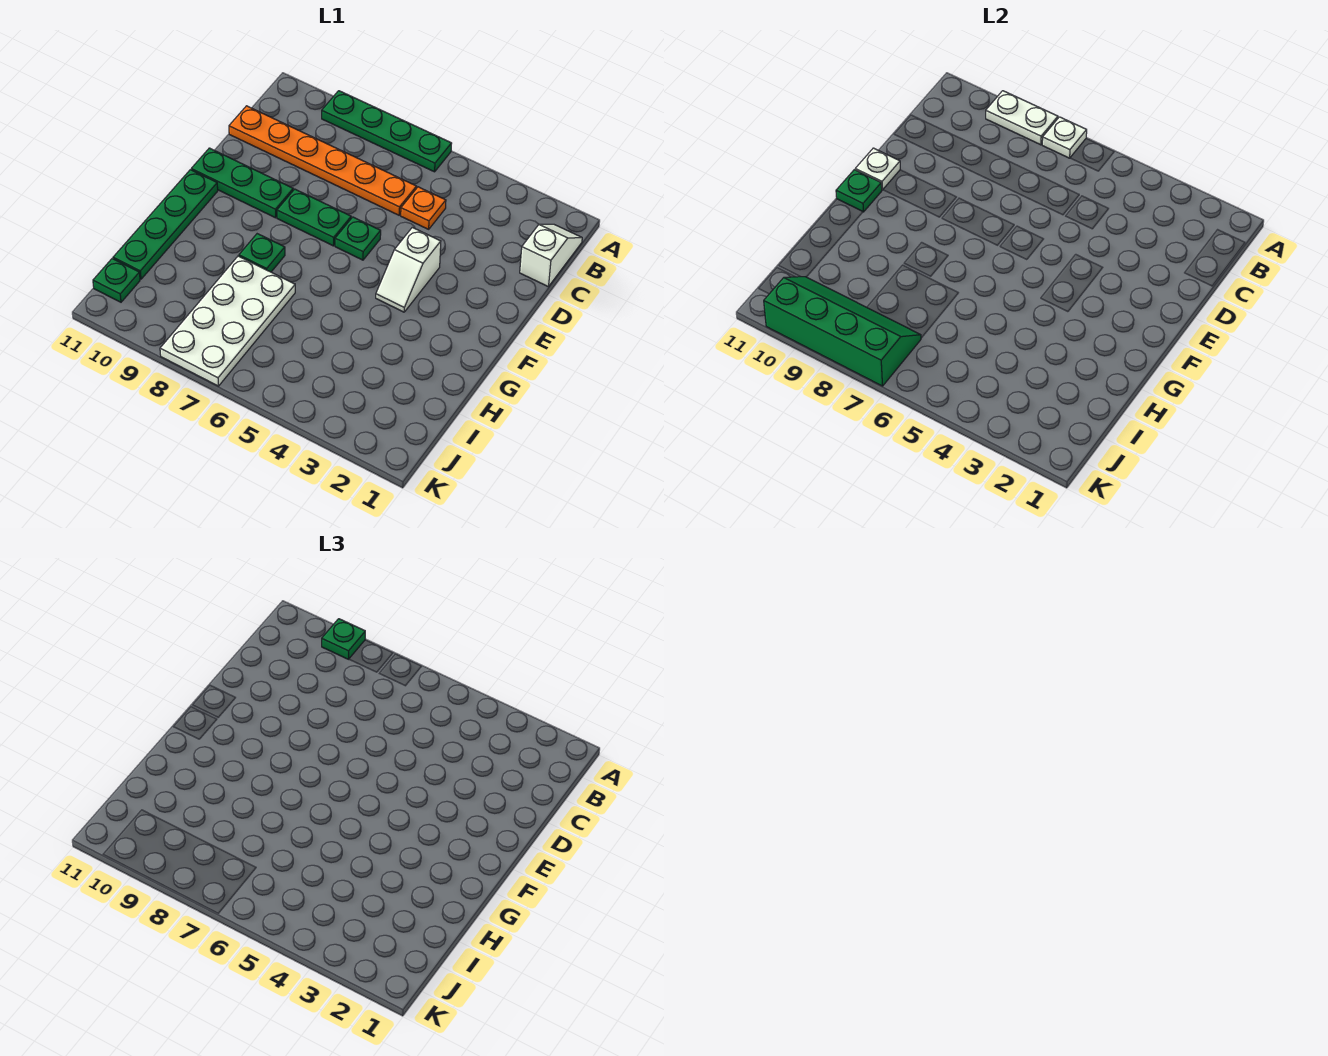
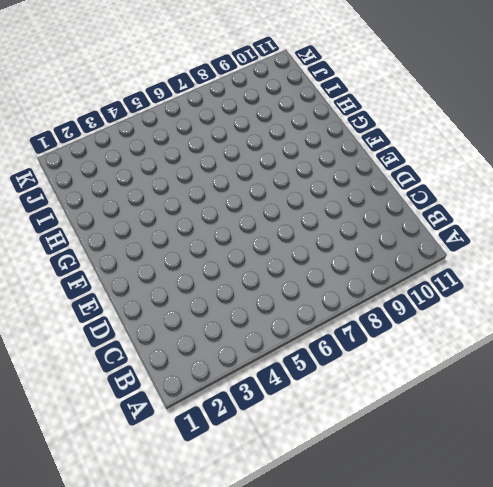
none -> green plate A6:A9 level 1
none -> white slope B1:C1 level 1 top C
none -> orange plate C5 level 1

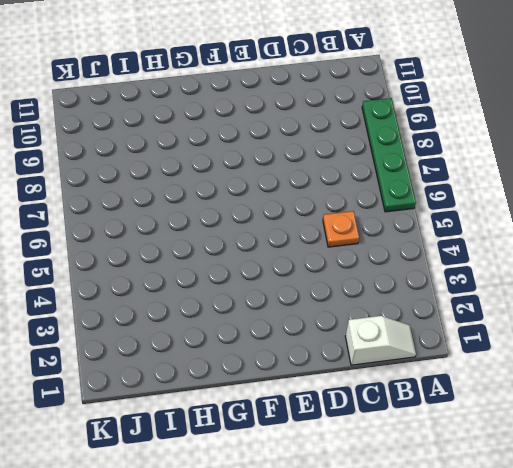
none -> orange plate C6:C11 level 1
none -> white slope E4:F4 level 1 top E
none -> green plate E6 level 1

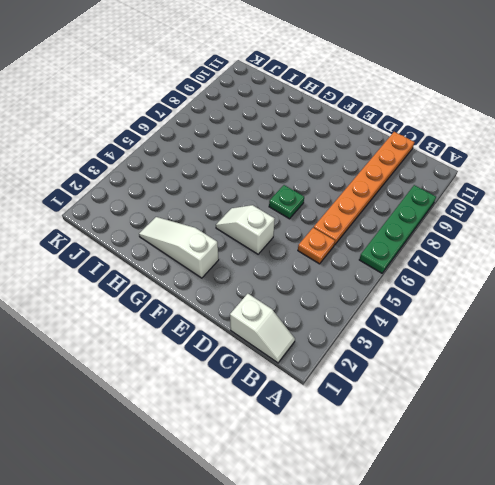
white slope F2:H2 level 1 top F -> none
none -> green plate E7:E8 level 1
none -> green plate E9:E11 level 1
none -> green plate F11:I11 level 1

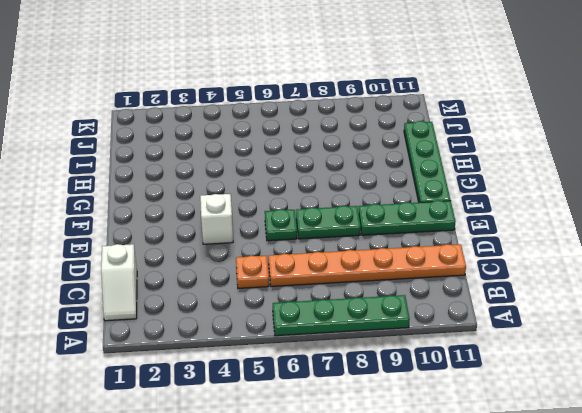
none -> green plate G8 level 1
none -> white plate H7:K8 level 1
none -> green plate J11 level 1

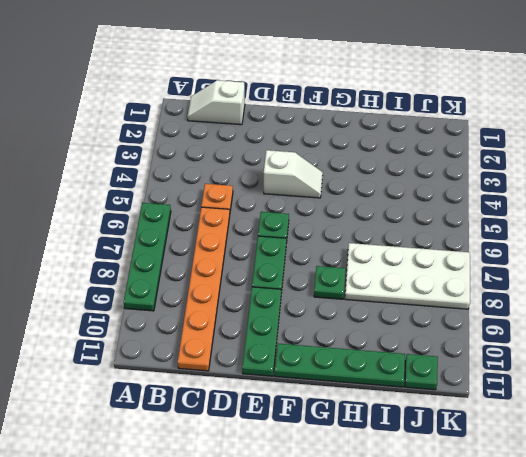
none -> white plate A7 level 2
none -> white plate A8:A9 level 2
none -> white plate E11 level 2

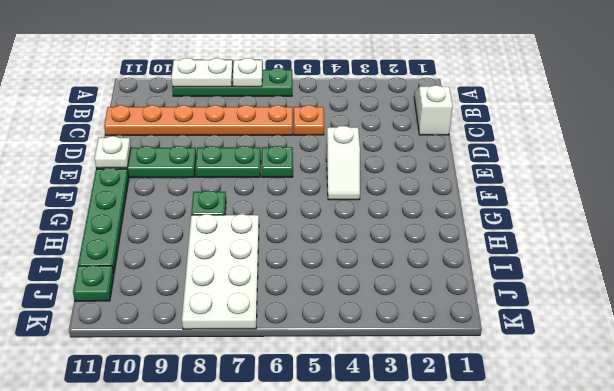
none -> green plate F11 level 2
none -> green slope J7:K10 level 2 top K
none -> green plate A9 level 3

